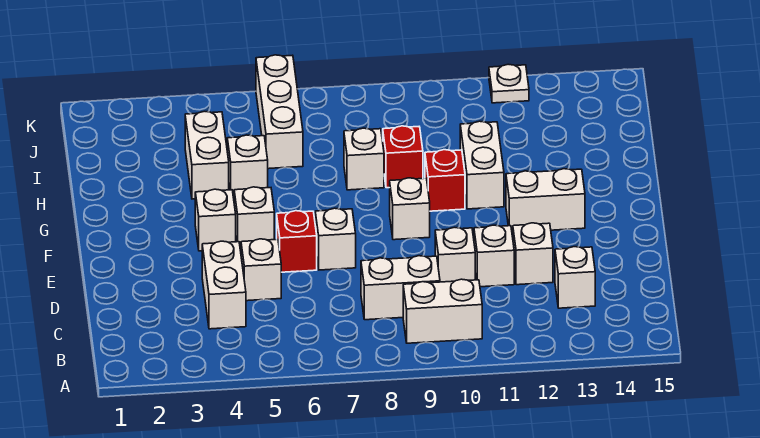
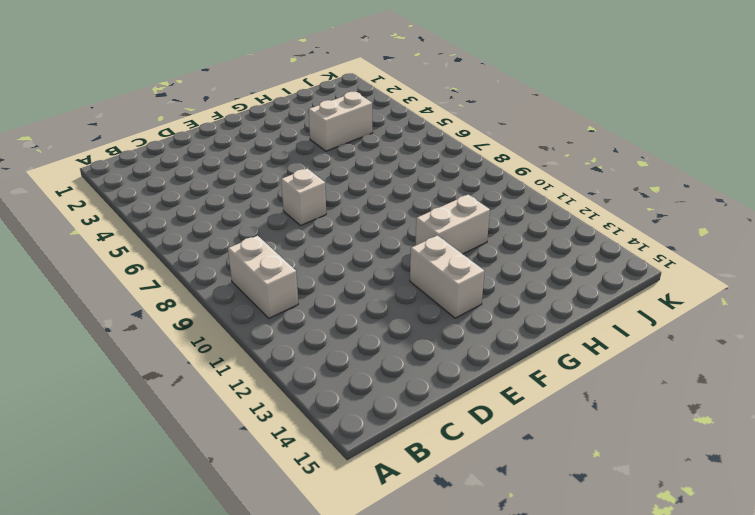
none -> white brick C4:D4 level 1
none -> white brick C8:C9 level 1
none -> white brick C13 level 1

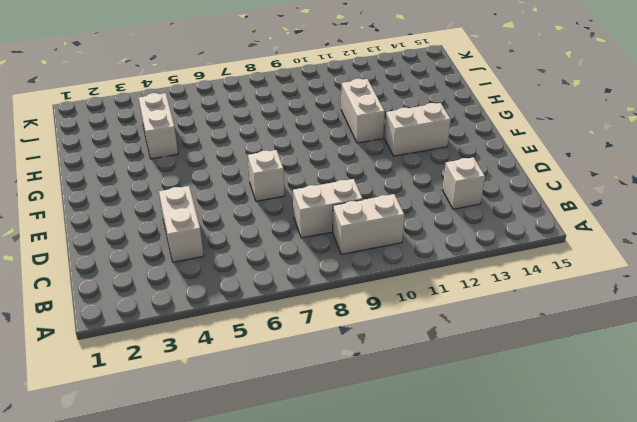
none -> white brick D5 level 1
none -> white brick D10 level 1
none -> white brick D11 level 1

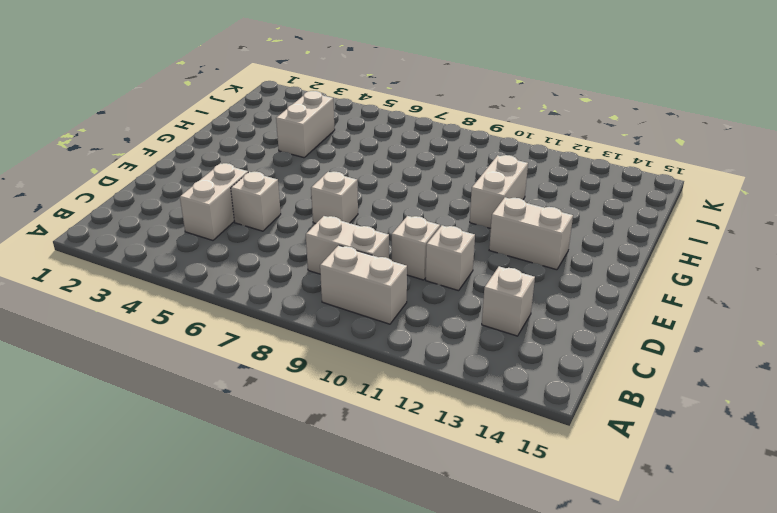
none -> white brick D12 level 1
none -> red brick E6 level 1
none -> white brick F4 level 1

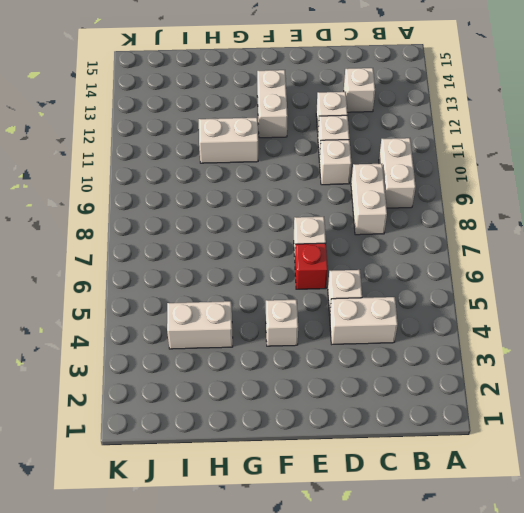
none -> white brick F5 level 1
none -> white brick F9 level 1
none -> red brick G10 level 1

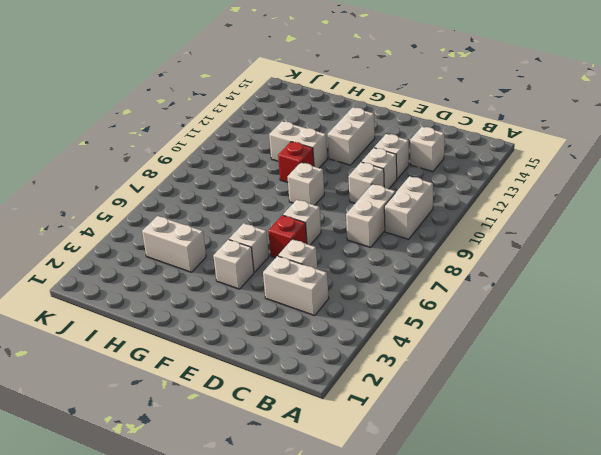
none -> white brick H5 level 1
none -> white brick H8 level 1
none -> red brick H9 level 1

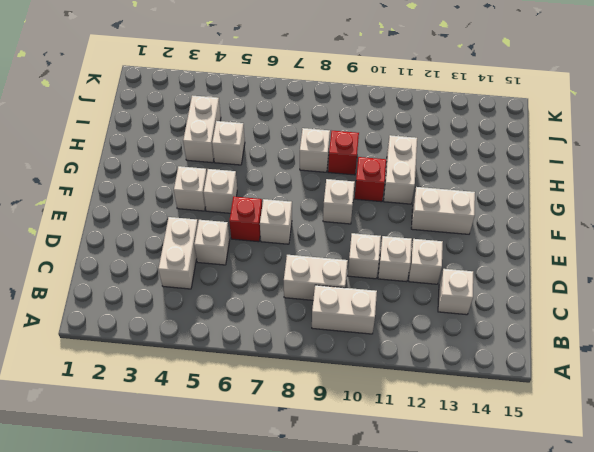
none -> white brick I6:K6 level 1
none -> white plate K12 level 1

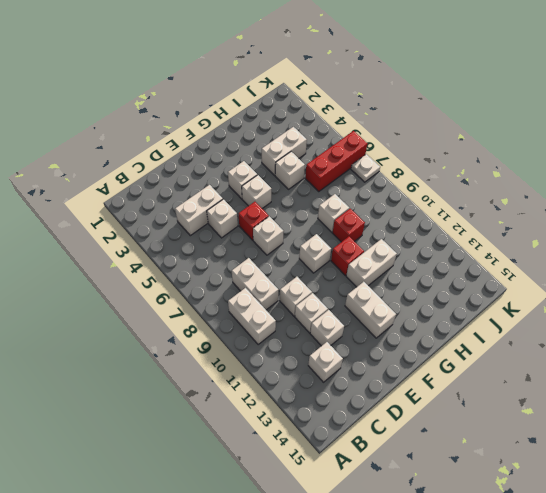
red brick I6:K6 level 1 -> white brick I6:K6 level 1
white plate K7 level 1 -> white plate K12 level 1

